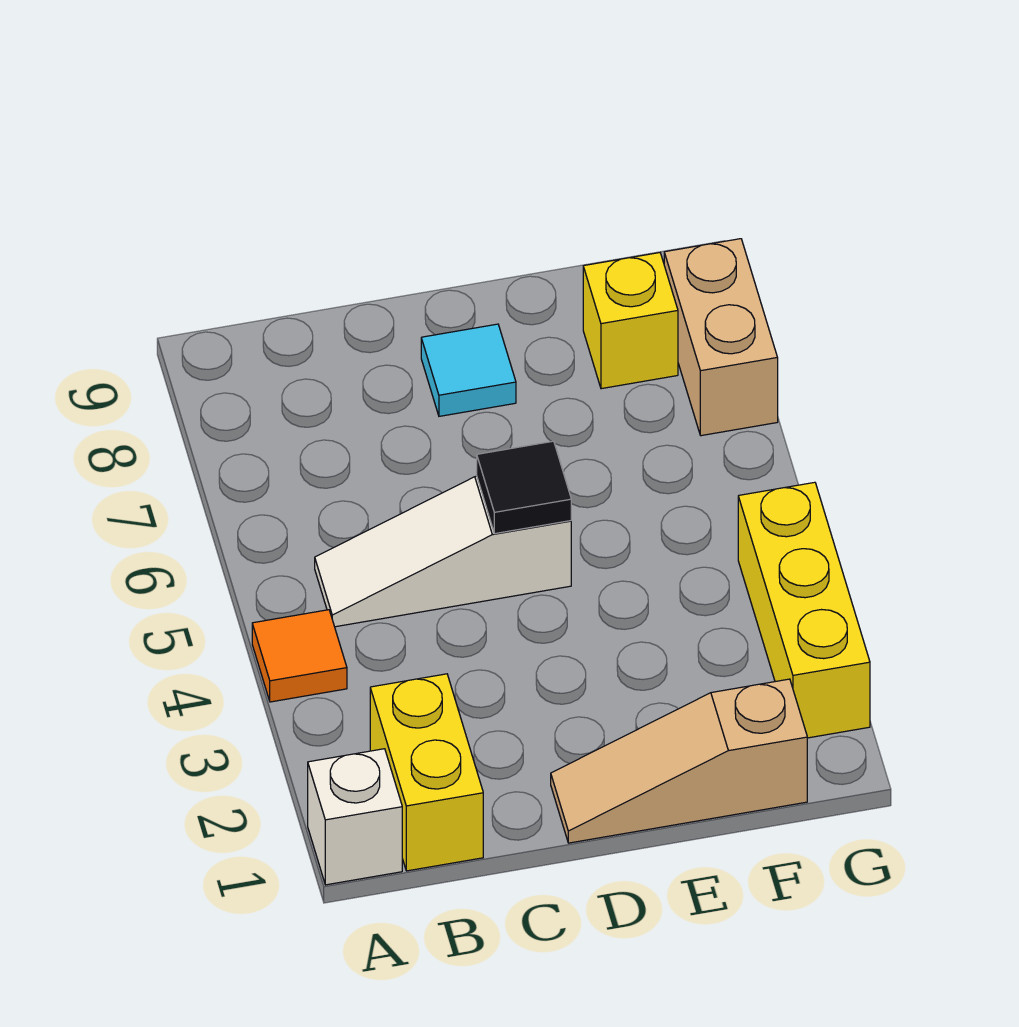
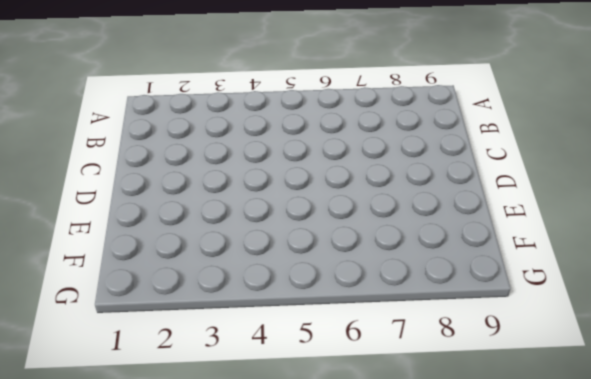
none -> white brick A1 level 1
none -> orange tile A4 level 1

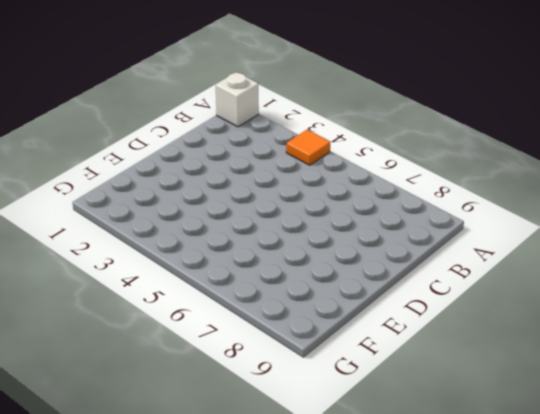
none -> yellow brick B1:B2 level 1
none -> white slope B5:D5 level 1 top D

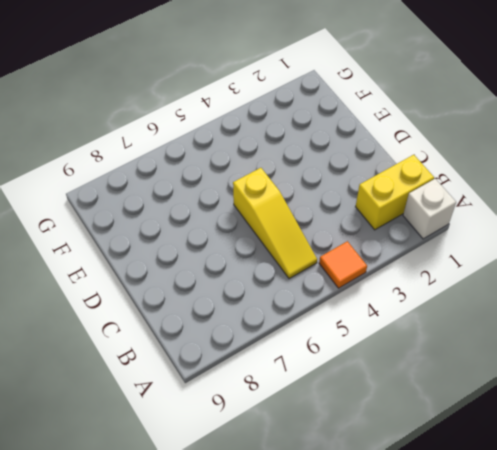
yellow slope B5:D5 level 1 top D -> white slope B5:D5 level 1 top D
none -> tan slope D1:F1 level 1 top F
none -> cyan tile D8 level 1

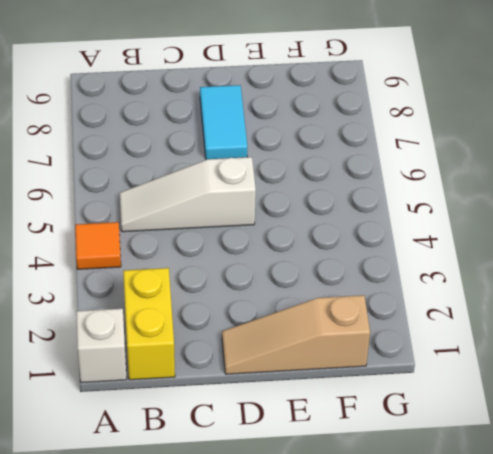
cyan tile D7:D8 level 1 -> cyan tile D8 level 1
none -> yellow brick F8 level 1
none -> yellow brick G2:G4 level 1

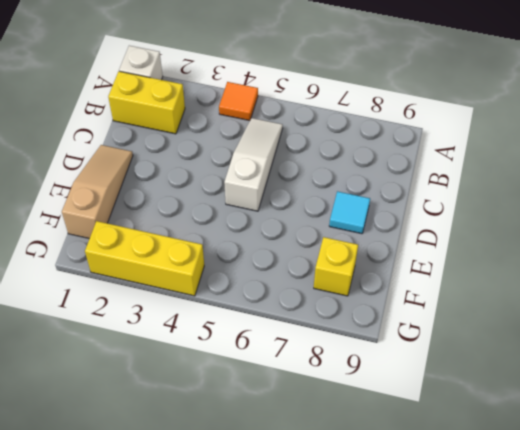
none -> tan brick G7:G8 level 1
none -> black tile D5 level 2

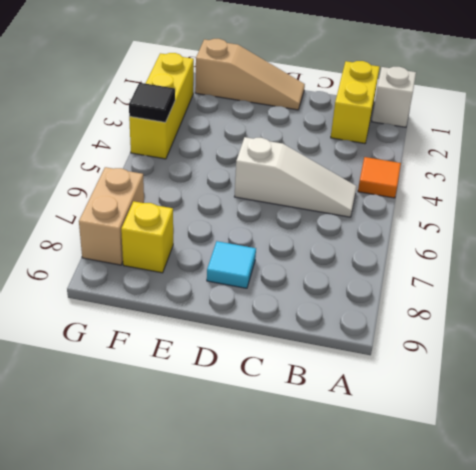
black tile G4 level 2 -> black tile D5 level 2

